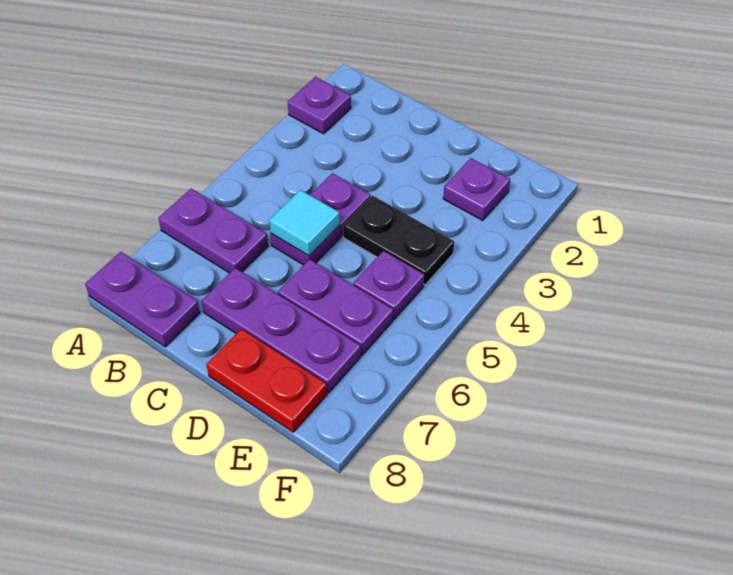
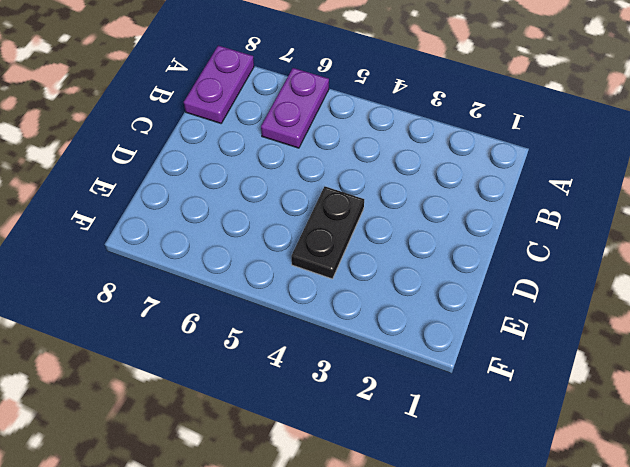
none -> purple plate A2 level 1
none -> purple plate C4:C5 level 1

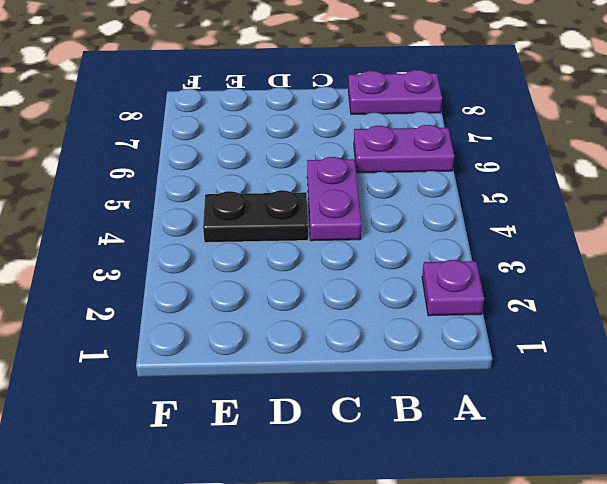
none -> purple plate C7:E7 level 1
none -> purple plate D6:E6 level 1

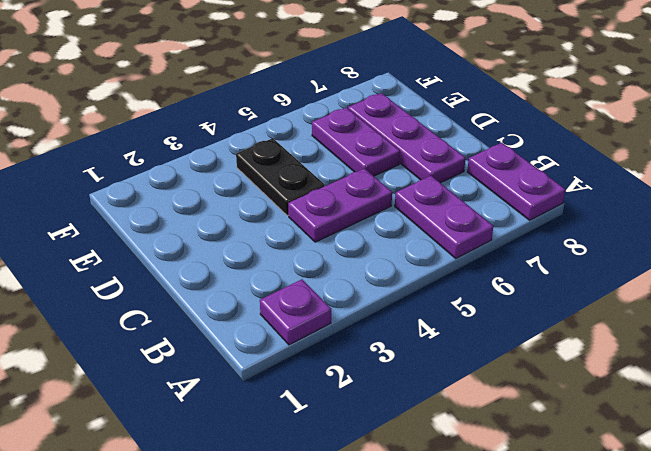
none -> red plate D8:E8 level 1
none -> purple plate E2 level 1

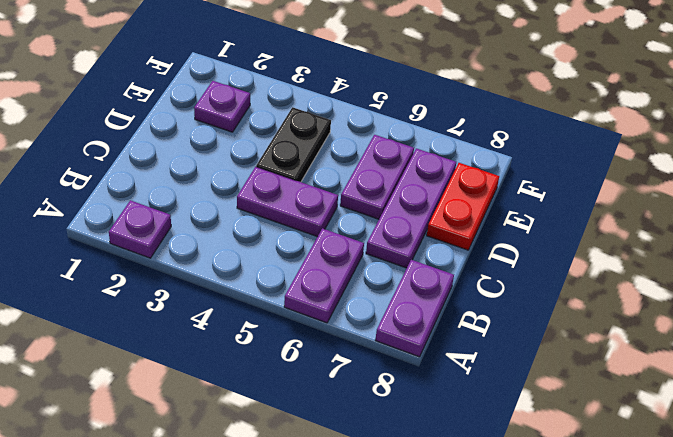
none -> purple plate E5 level 1
none -> cyan tile C5 level 2

